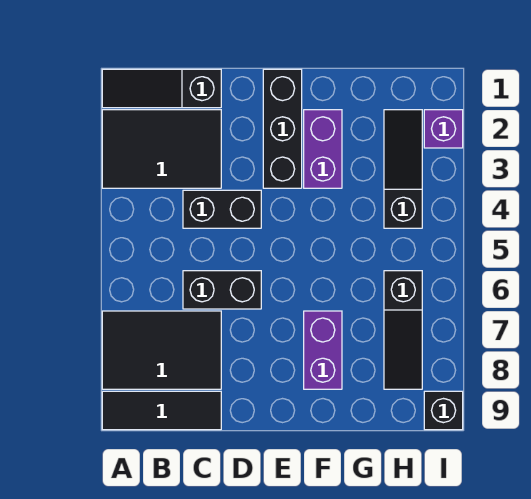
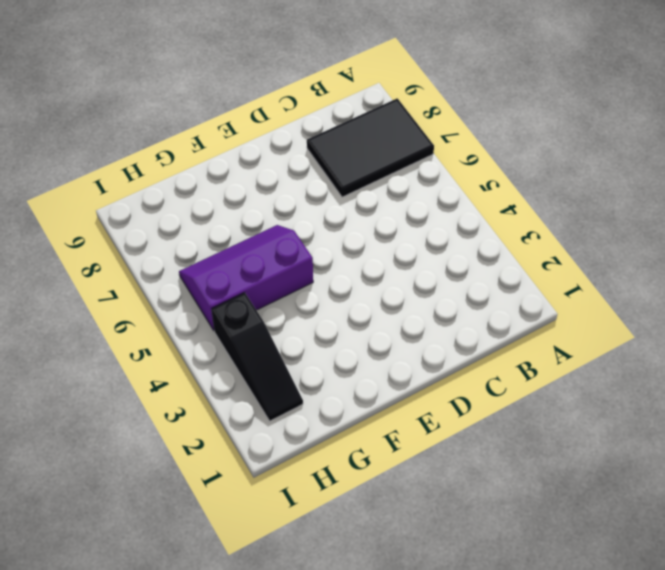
purple slope F5:H6 level 1 top 5 -> black slope H6:H8 level 1 top 6
none -> black slope A1:C1 level 1 top C
none -> black tile A2:C3 level 1
none -> black tile A9:C9 level 1

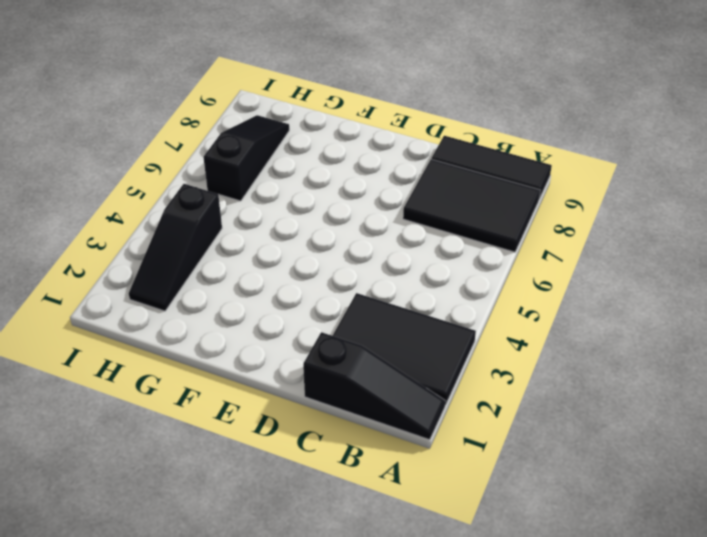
none -> black brick C4:D4 level 1
none -> black brick C6:D6 level 1
none -> black brick E1:E3 level 1

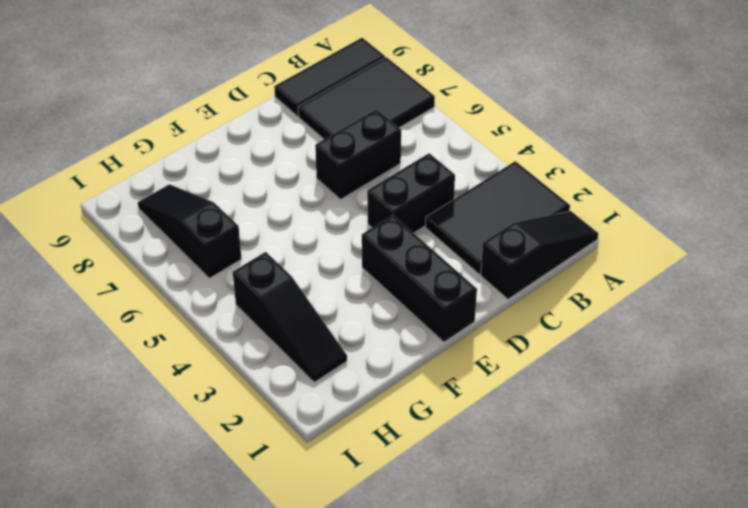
none -> purple brick F2:F3 level 1
none -> purple brick F7:F8 level 1
none -> purple brick I2 level 1

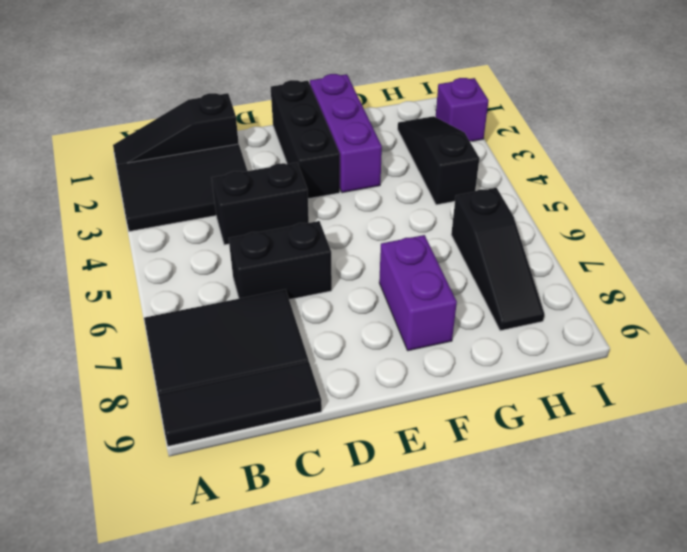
purple brick F1:F3 level 1 -> purple brick F2:F3 level 1
none -> black brick I9 level 1

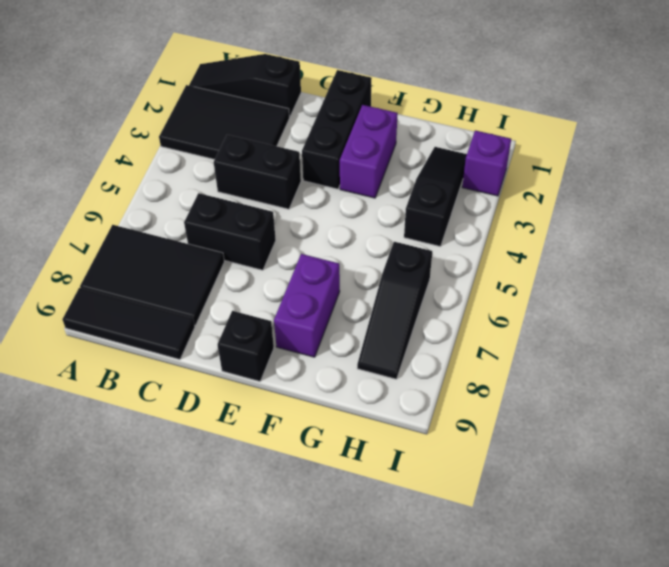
black brick E9 level 1 -> black brick I9 level 1

